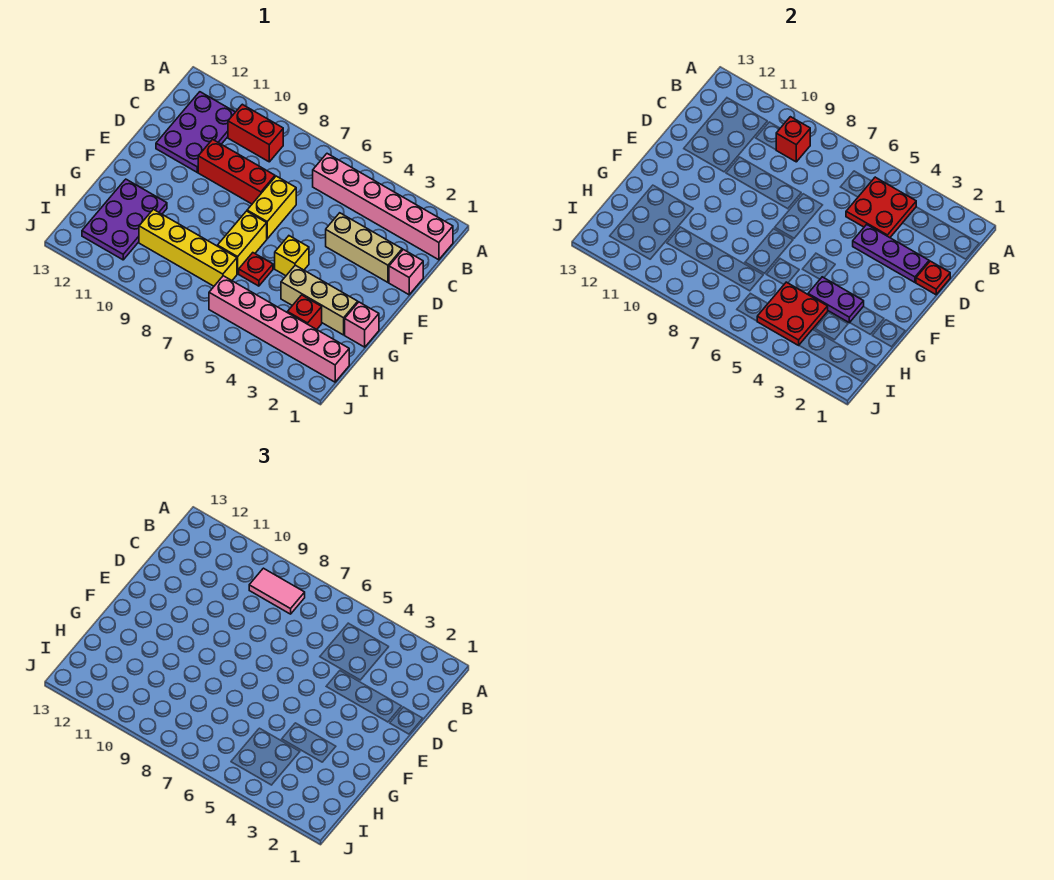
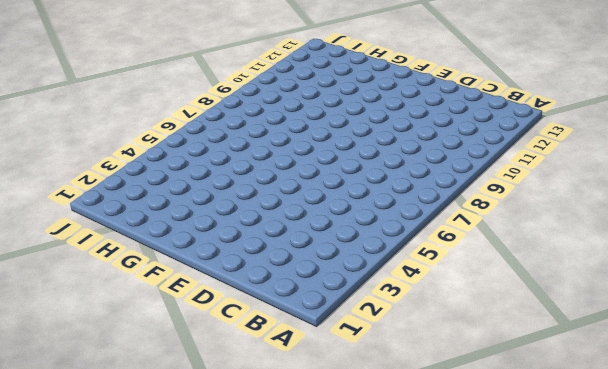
none -> pink brick B1:B6 level 1
none -> red brick B9:B10 level 1
none -> purple plate B11:D12 level 1

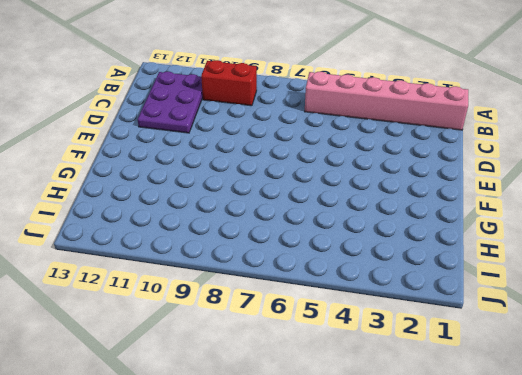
none -> pink brick D1 level 1
none -> tan brick D2:D4 level 1
none -> yellow brick D7:E7 level 1

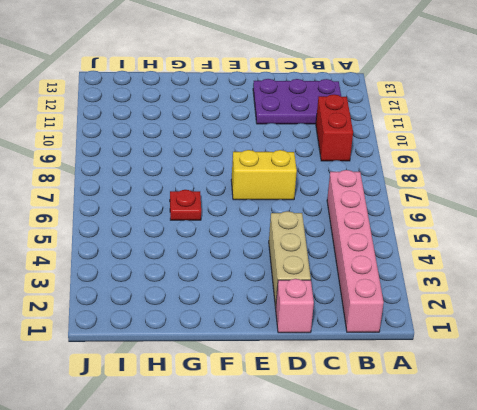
none -> red brick D8:D10 level 1
none -> yellow brick F5 level 1
none -> yellow brick F7:G7 level 1

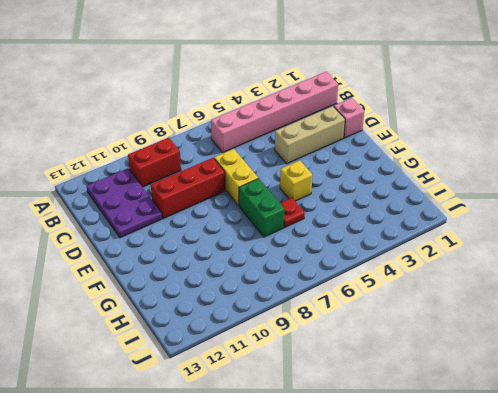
green brick F7:G7 level 1 -> yellow brick F7:G7 level 1
none -> pink brick G1 level 1
none -> tan brick G2:G4 level 1
none -> purple plate G11:I12 level 1

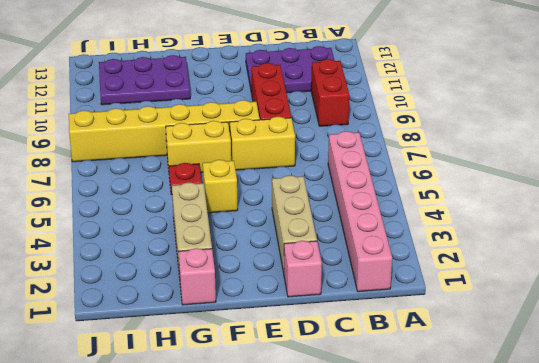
yellow brick E8:J8 level 1 -> yellow brick H7:H10 level 1
none -> red brick H3 level 1
none -> pink brick I1:I6 level 1
none -> red plate B4:C5 level 2

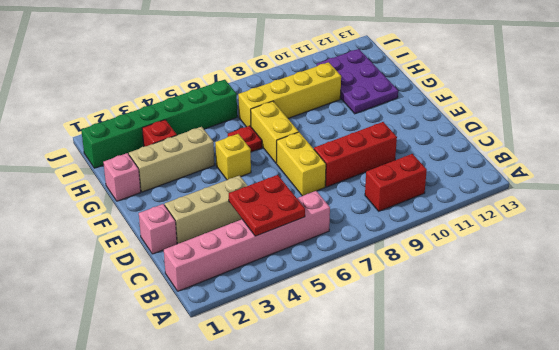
green brick I1:I6 level 1 -> pink brick I1:I6 level 1
none -> purple plate B11:D12 level 1
none -> red brick B9 level 2
none -> red plate D1 level 2

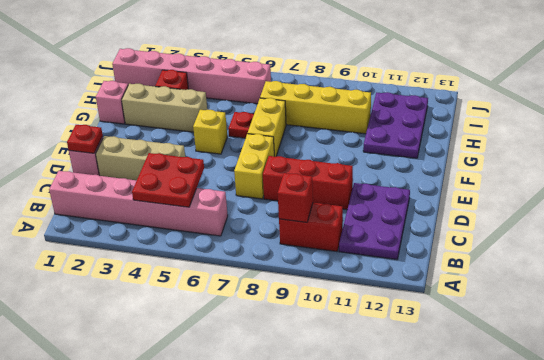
none -> purple plate D2:D4 level 2
none -> purple plate G3:G4 level 2
none -> red plate H4:I5 level 2

